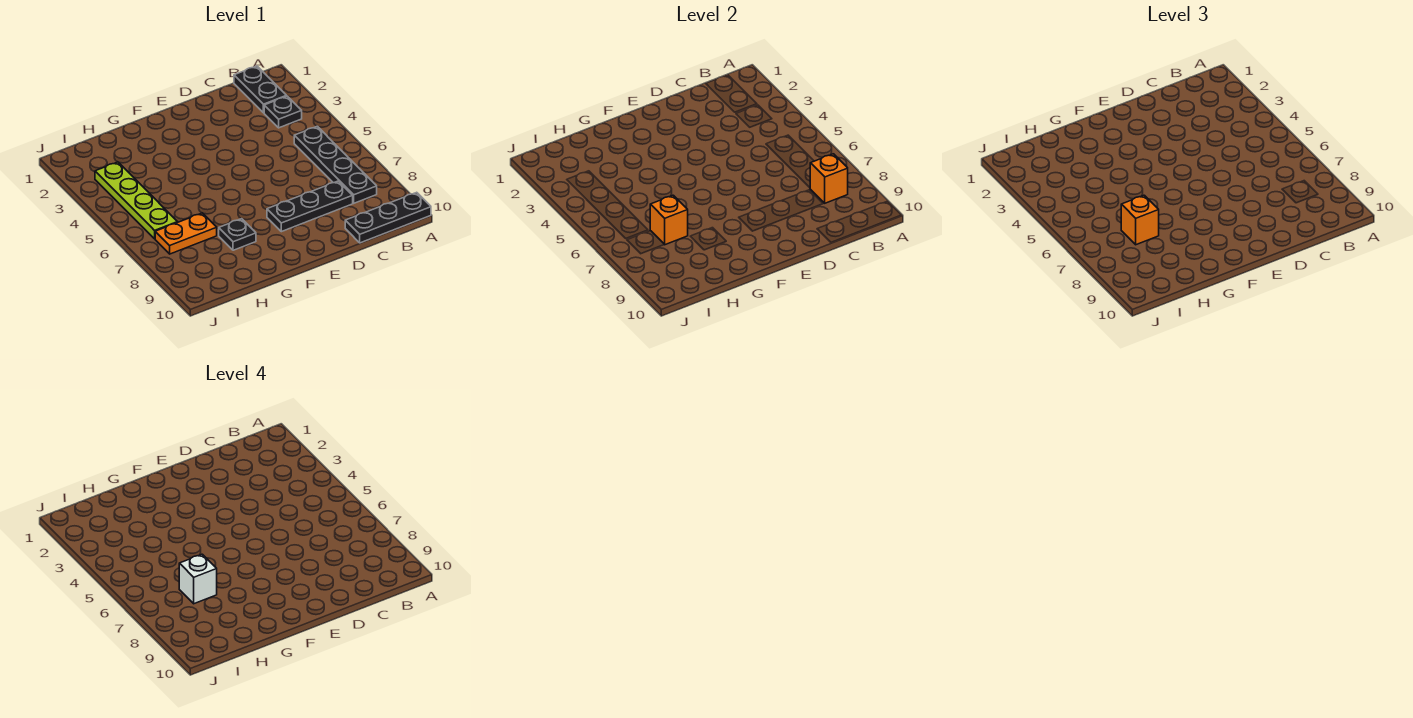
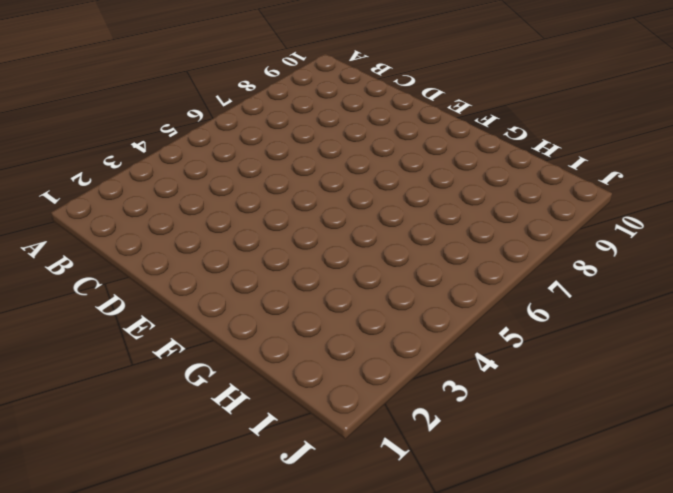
none -> black plate A10:C10 level 1
none -> black plate B1:B2 level 1
none -> black plate B3 level 1

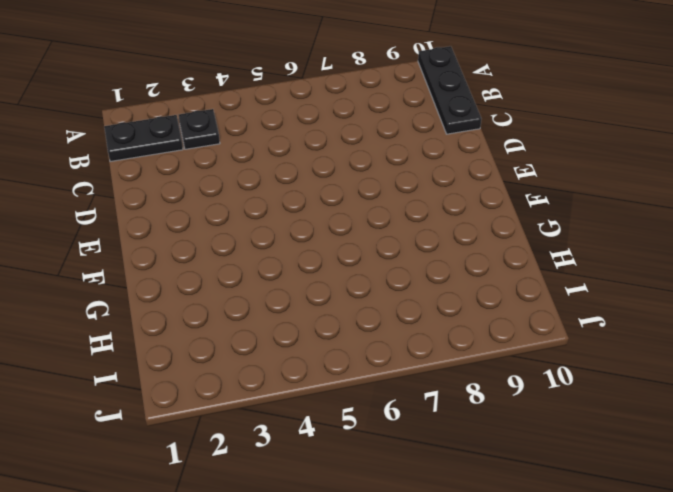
none -> black plate B5:B8 level 1
none -> black plate C8:E8 level 1
none -> black plate G8 level 1

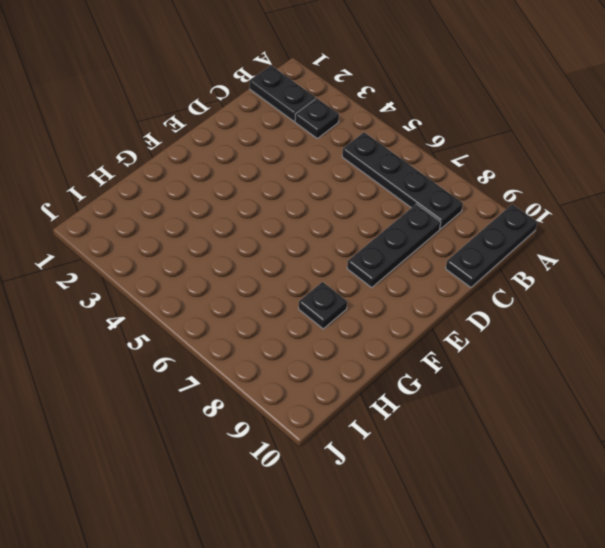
none -> orange plate H7:I7 level 1
none -> lime plate I3:I6 level 1
none -> orange brick B8 level 2

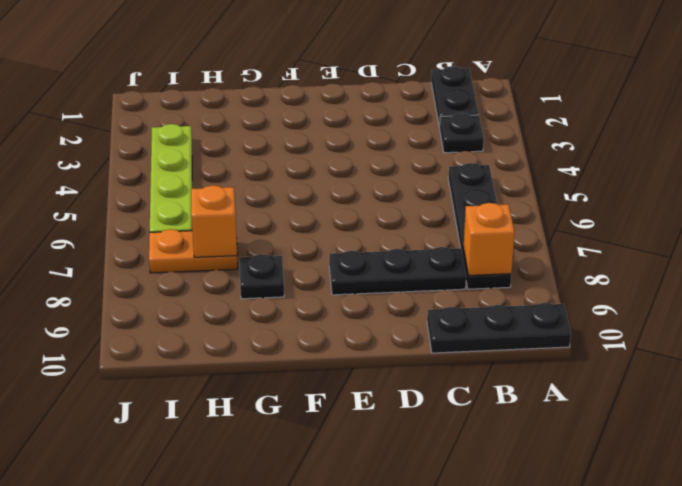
none -> orange brick H7 level 3
none -> white brick H7 level 4

